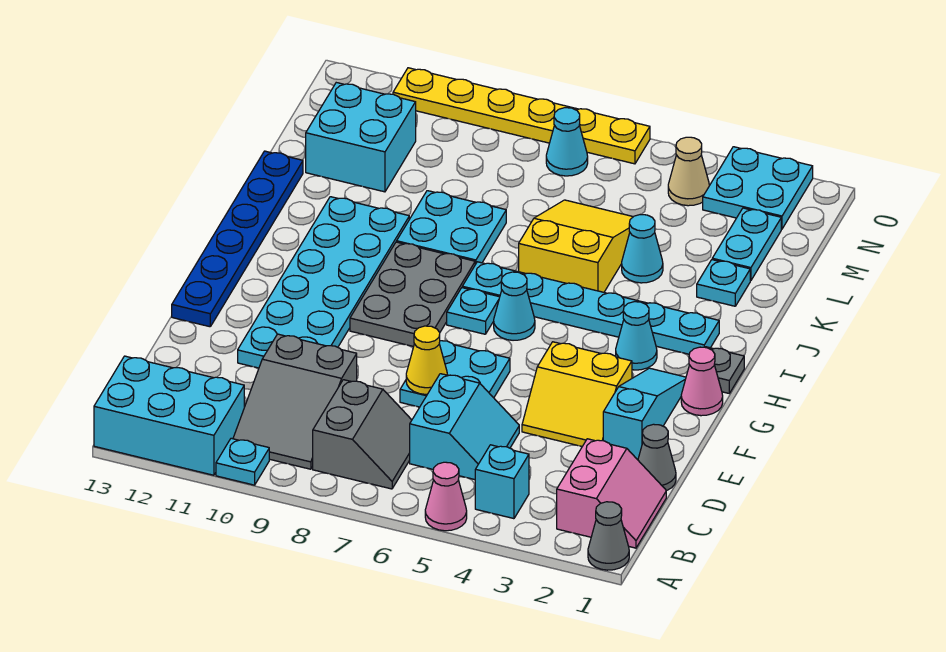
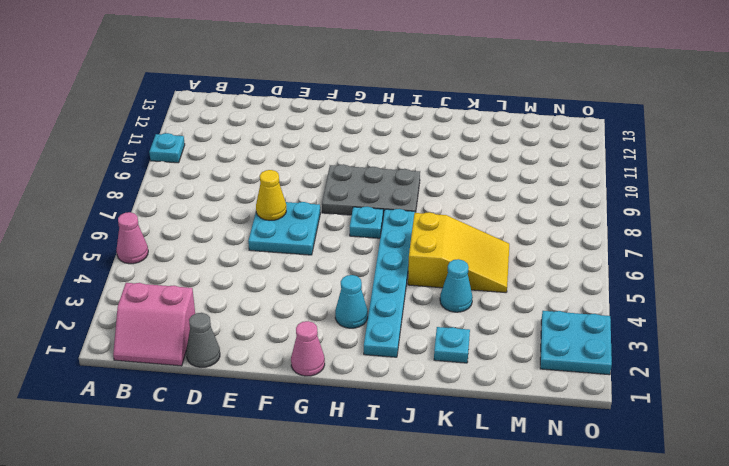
none -> grey cone A1 level 1
none -> cyan brick A11:B13 level 1
none -> cyan brick B4 level 1
none -> grey slope B7:C8 level 1 top 8

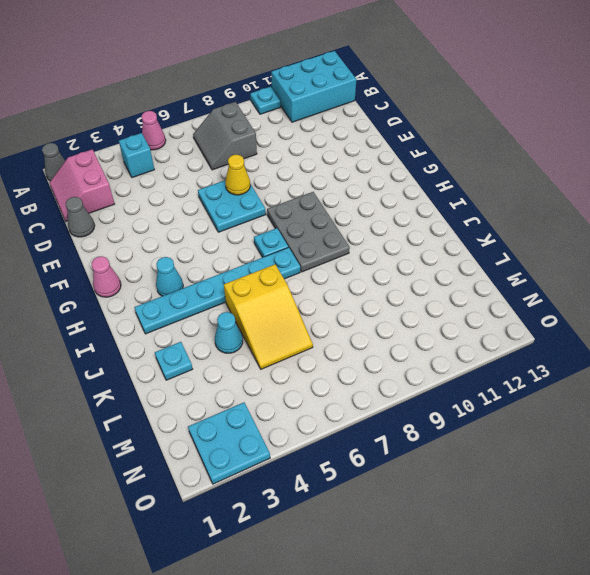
none -> grey slope B9:D10 level 1 top D
none -> cyan slope C5:D6 level 1 top 6
none -> cyan slope E2:G2 level 1 top E
none -> yellow slope E3:F4 level 1 top F

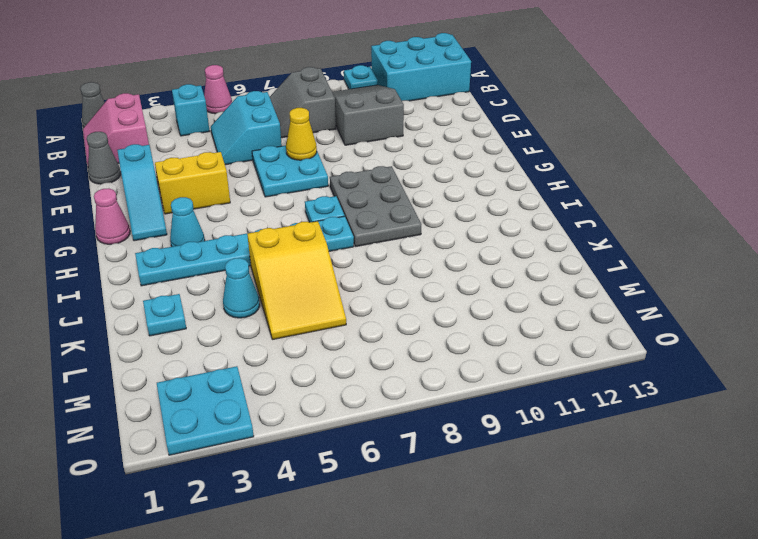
none -> cyan plate E10:J11 level 1
none -> blue plate F13:K13 level 1
none -> grey plate H1 level 1
none -> cyan cone H6 level 1

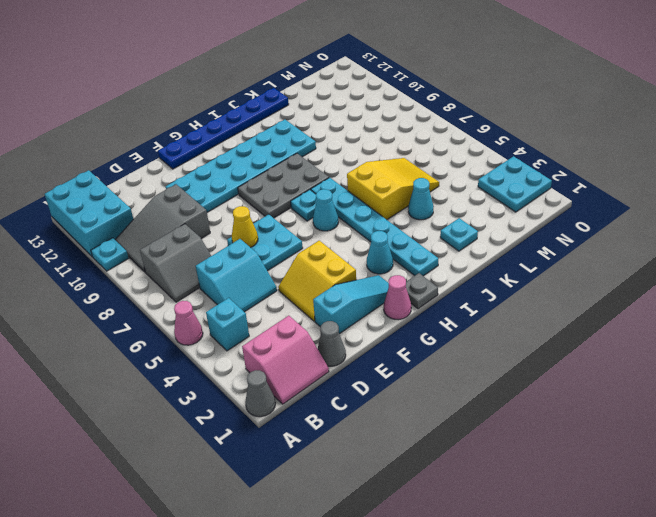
none -> cyan plate J8:K9 level 1
none -> cyan plate L2:M2 level 1
none -> cyan brick L11:M12 level 1
none -> tan cone N4 level 1

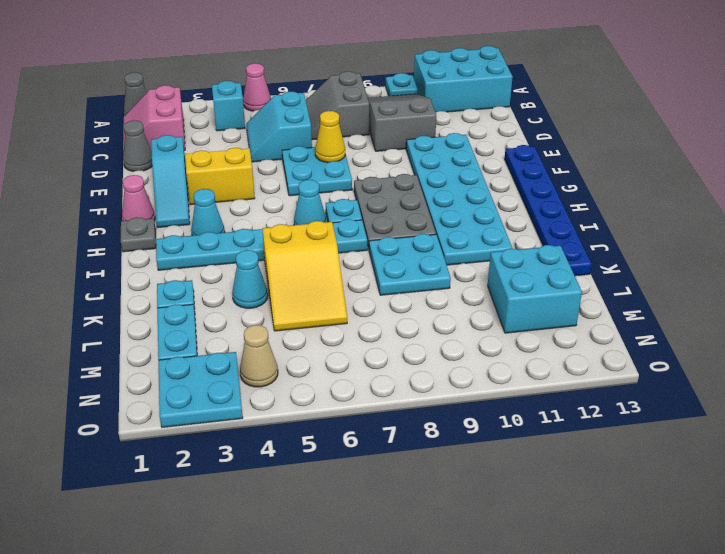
none -> cyan cone N7 level 1
none -> yellow plate O6:O11 level 1

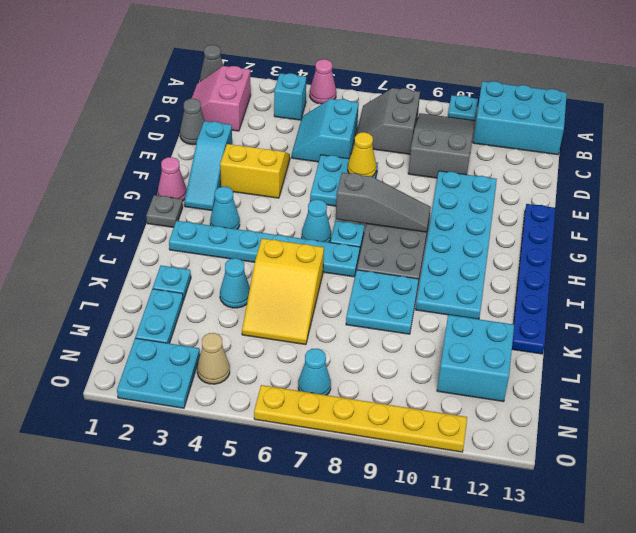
grey slope G7:G9 level 2 top 7 -> none

